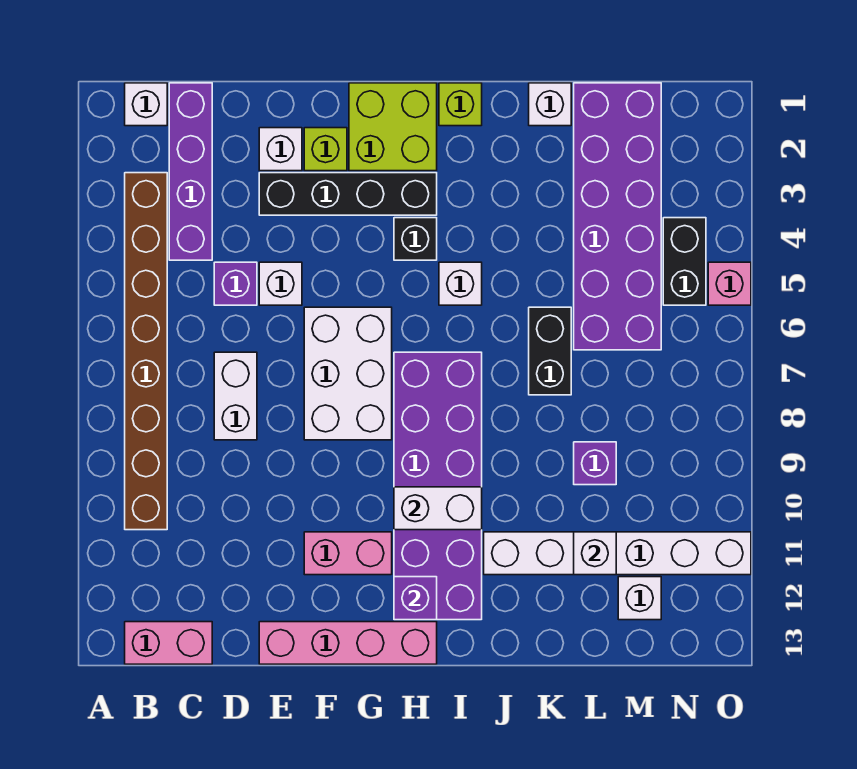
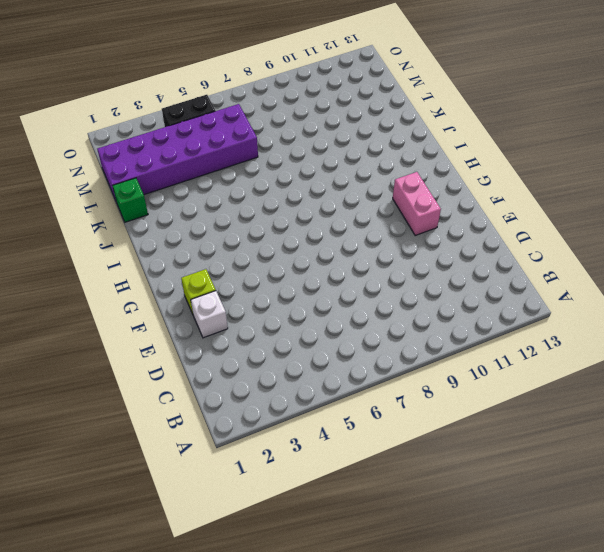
green brick K1 level 1 -> white brick K1 level 1
none -> white brick B1 level 1
none -> brown brick B3:B10 level 1
none -> pink brick B13:C13 level 1

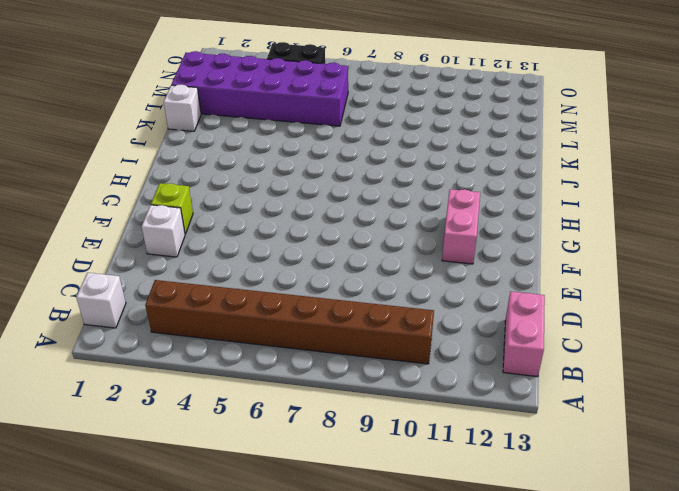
none -> purple brick C1:C4 level 1
none -> purple brick D5 level 1
none -> white brick D7:D8 level 1

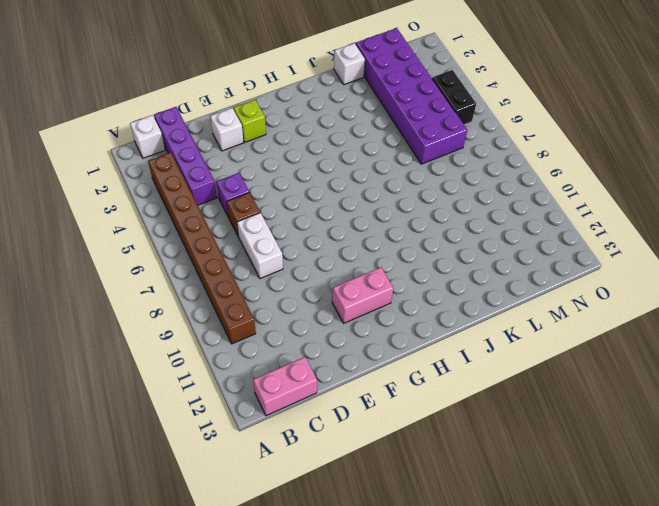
brown brick D6 level 1 -> none
none -> black brick E3:H3 level 1
none -> white brick E5 level 1
none -> pink brick E13:H13 level 1

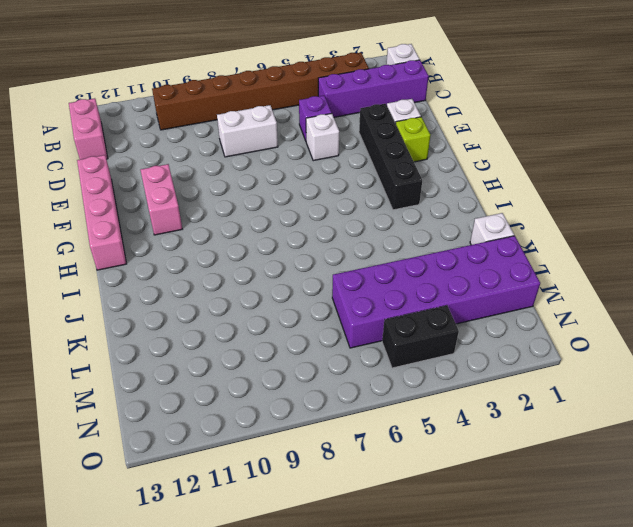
none -> white brick F6:G8 level 1
none -> lime brick G1:H2 level 1
none -> black brick H4 level 1

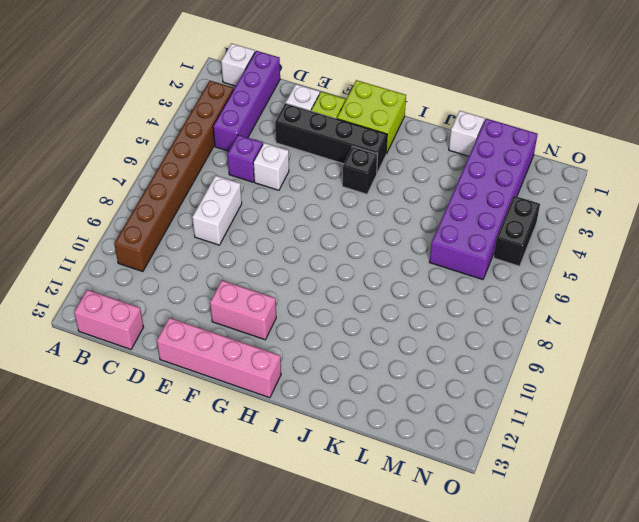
none -> white brick F6:G8 level 1
none -> purple brick H7:I12 level 1
none -> lime brick I1 level 1

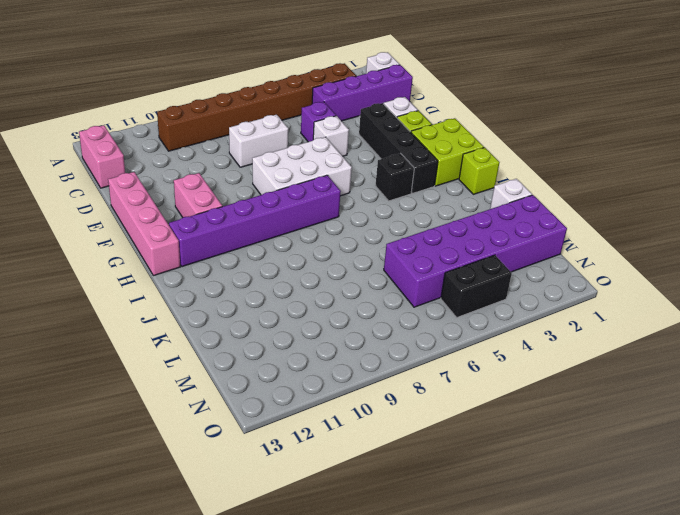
purple brick H7:H12 level 1 -> purple brick H7:I12 level 1
none -> white brick I5 level 1
none -> white brick J11:O11 level 1
none -> black brick K6:K7 level 1

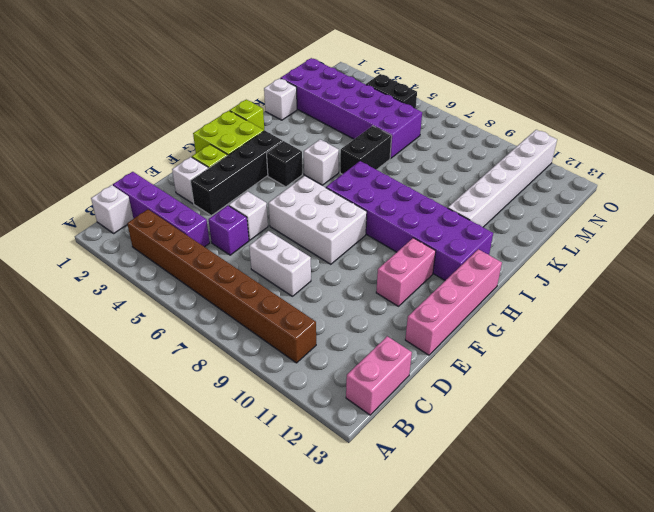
black brick J6:K6 level 1 -> black brick K6:K7 level 1
none -> purple brick L9 level 1
none -> white brick M12 level 1
none -> pink brick O5 level 1

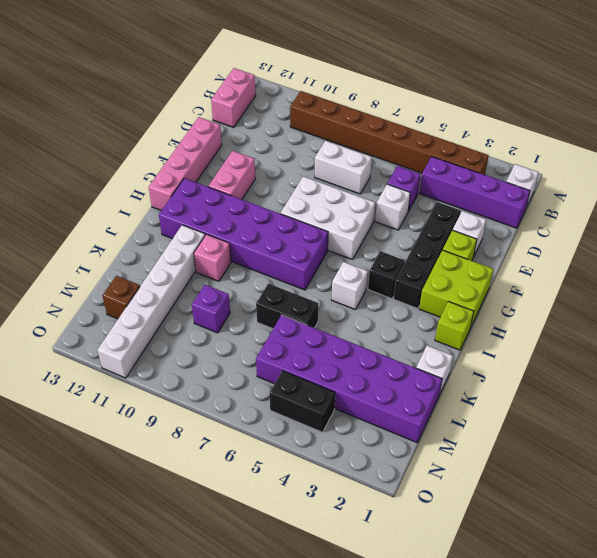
pink brick J10 level 1 -> pink brick O5 level 1
brown brick M12 level 1 -> white brick M12 level 1
none -> white brick H10:I10 level 2
none -> purple brick H12 level 2
none -> white brick L11 level 2

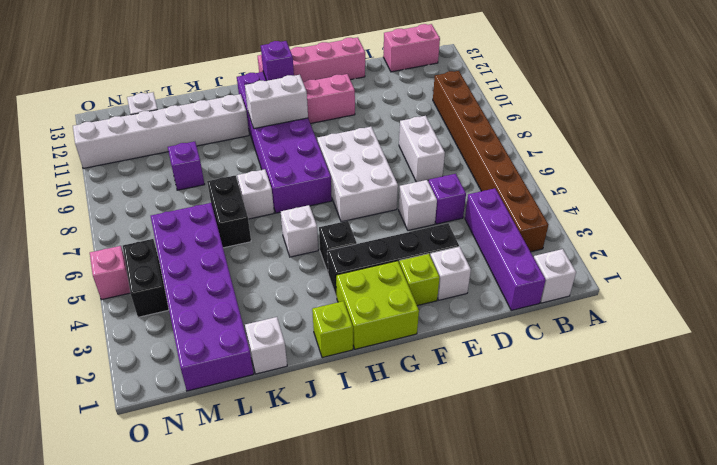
white brick J7 level 1 -> white brick L11 level 2

